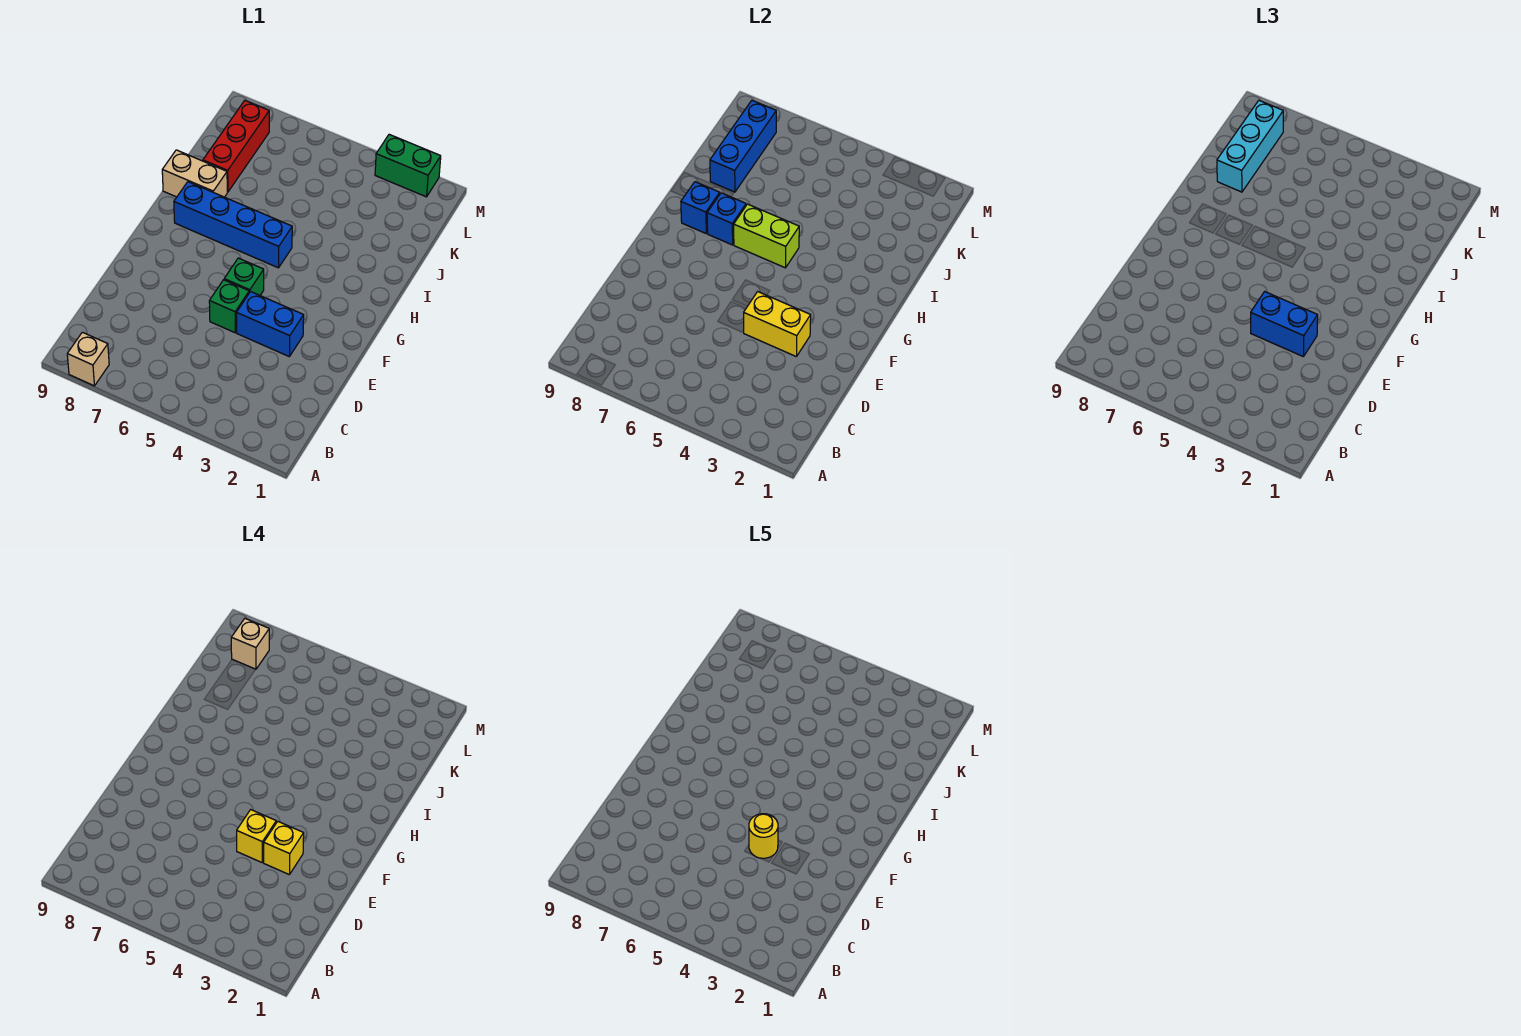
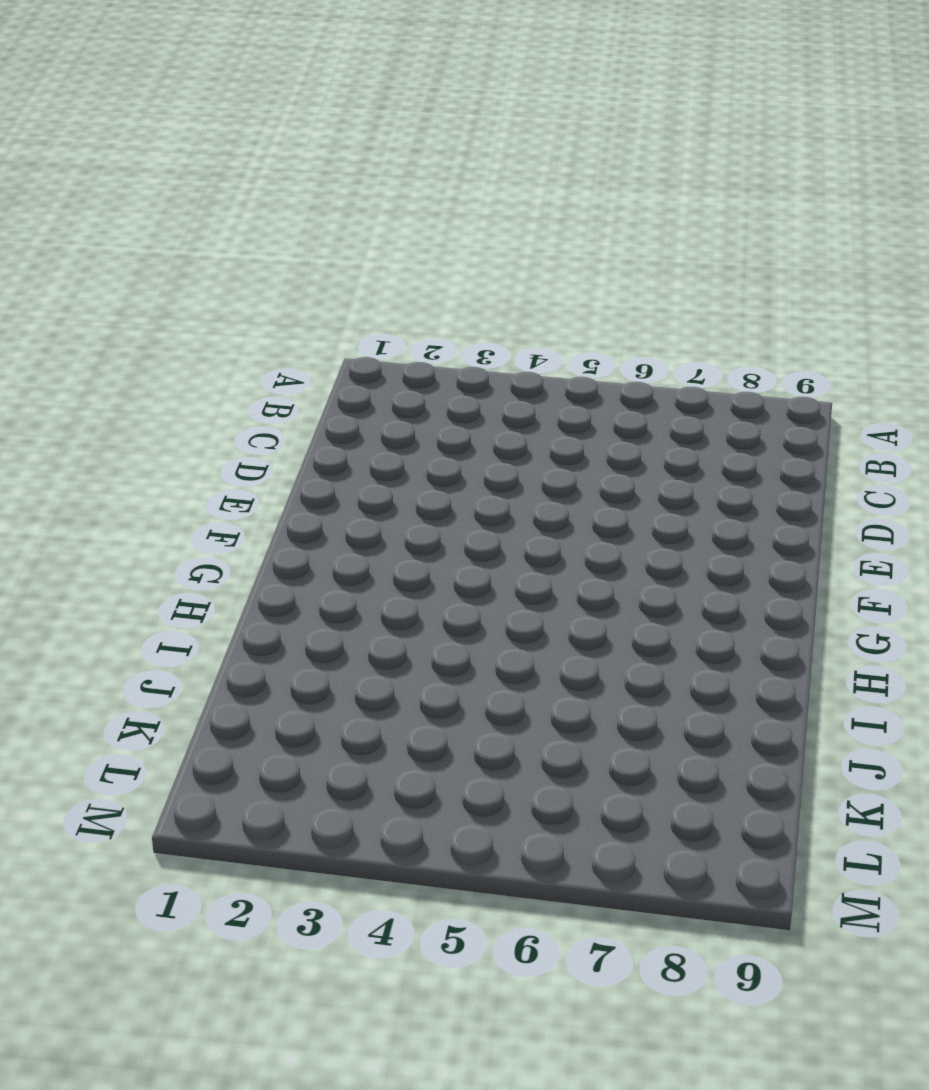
none -> tan brick A8 level 1
none -> blue brick E3:E4 level 1
none -> green brick E5 level 1

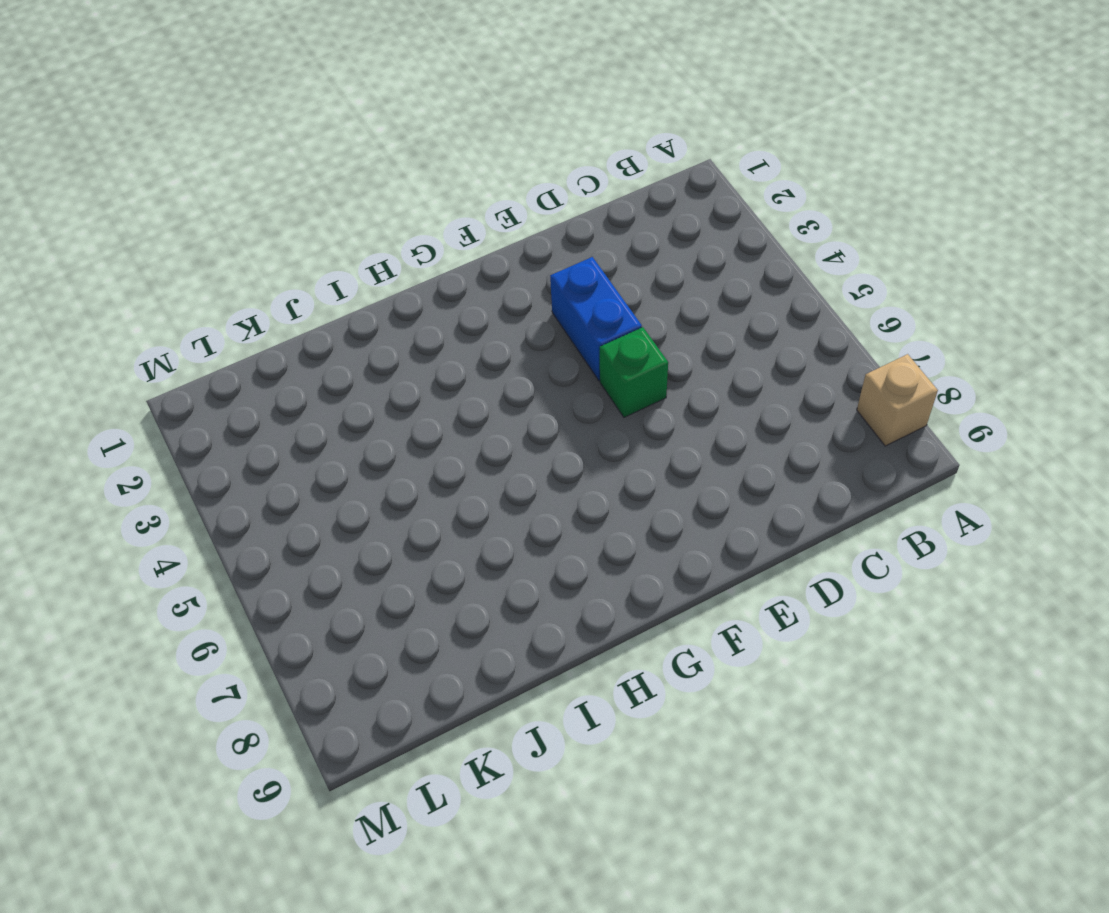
none -> green brick F5 level 1
none -> blue brick H5:H8 level 1
none -> tan brick I8:I9 level 1

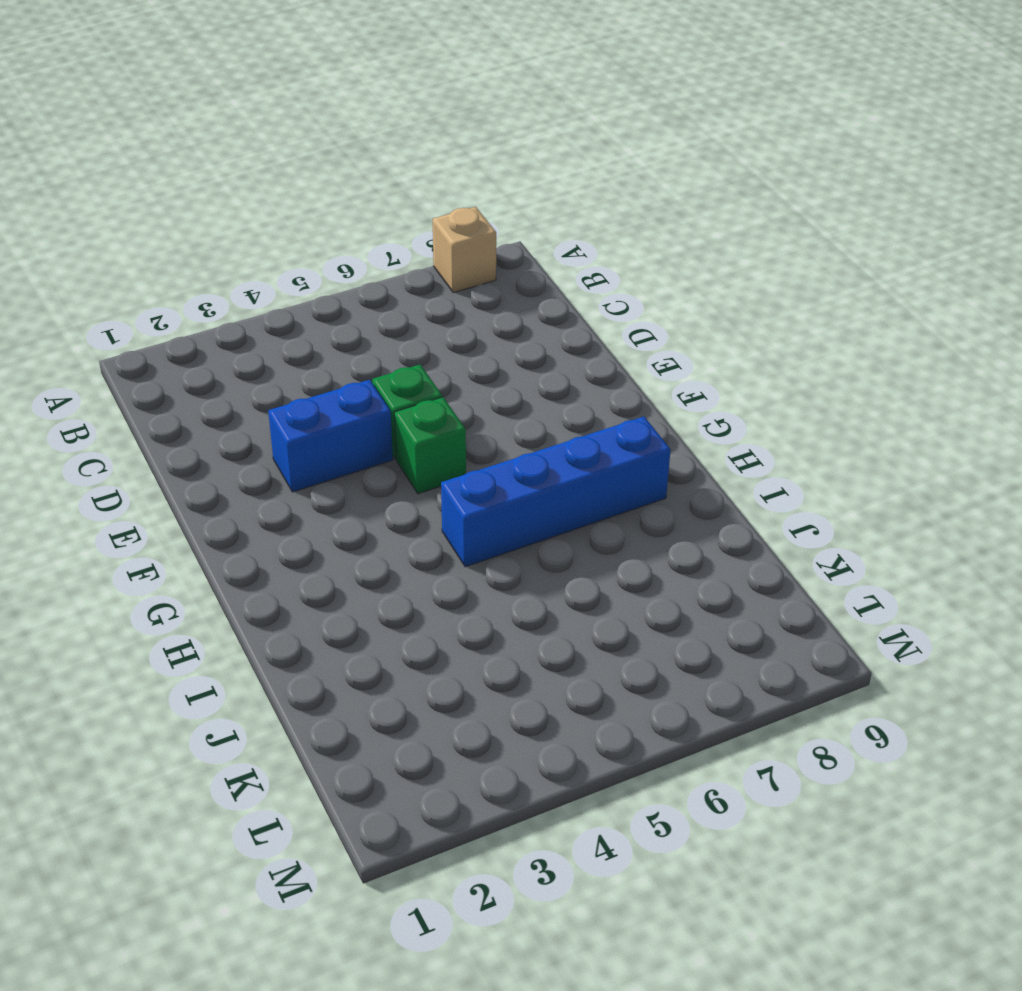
none -> tan brick I8:I9 level 1
none -> red brick J8:L8 level 1
none -> green brick M2:M3 level 1

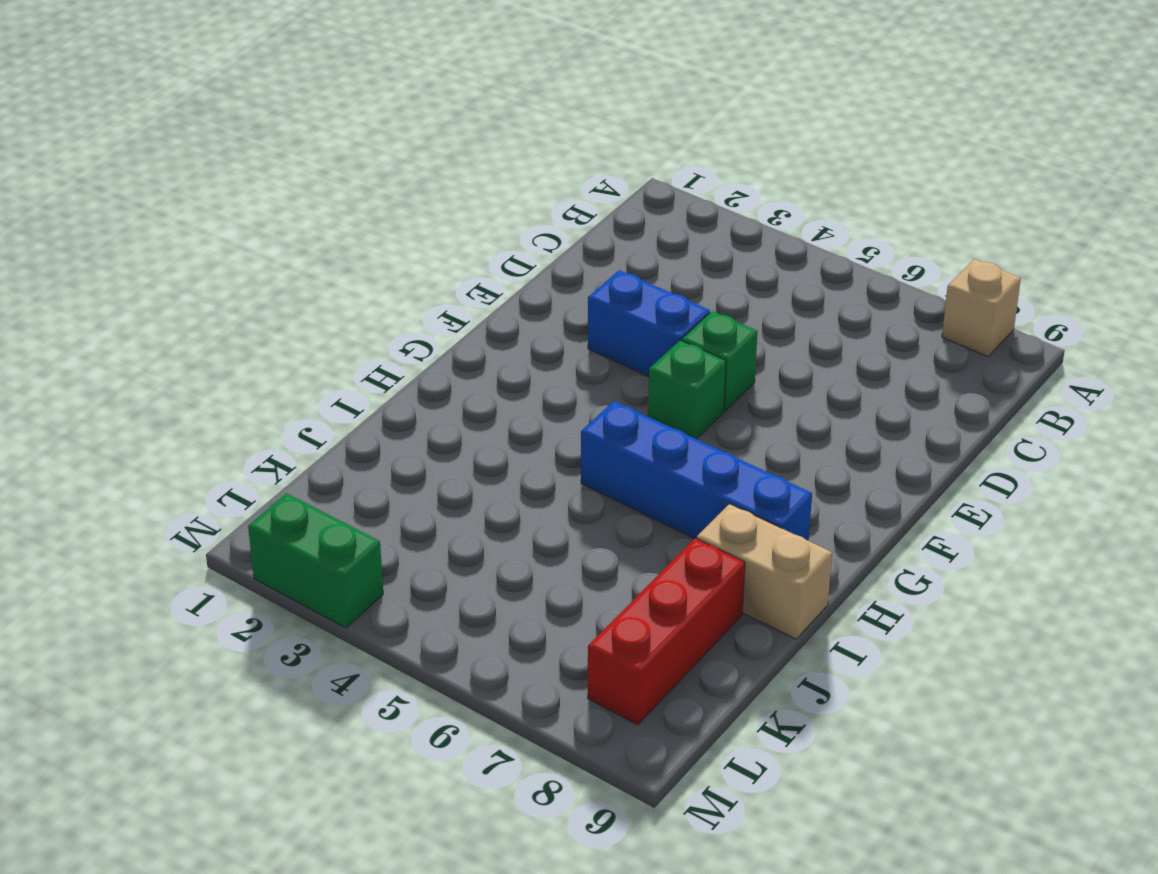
none -> yellow brick E3:E4 level 2
none -> lime brick H5:H6 level 2
none -> blue brick H7 level 2

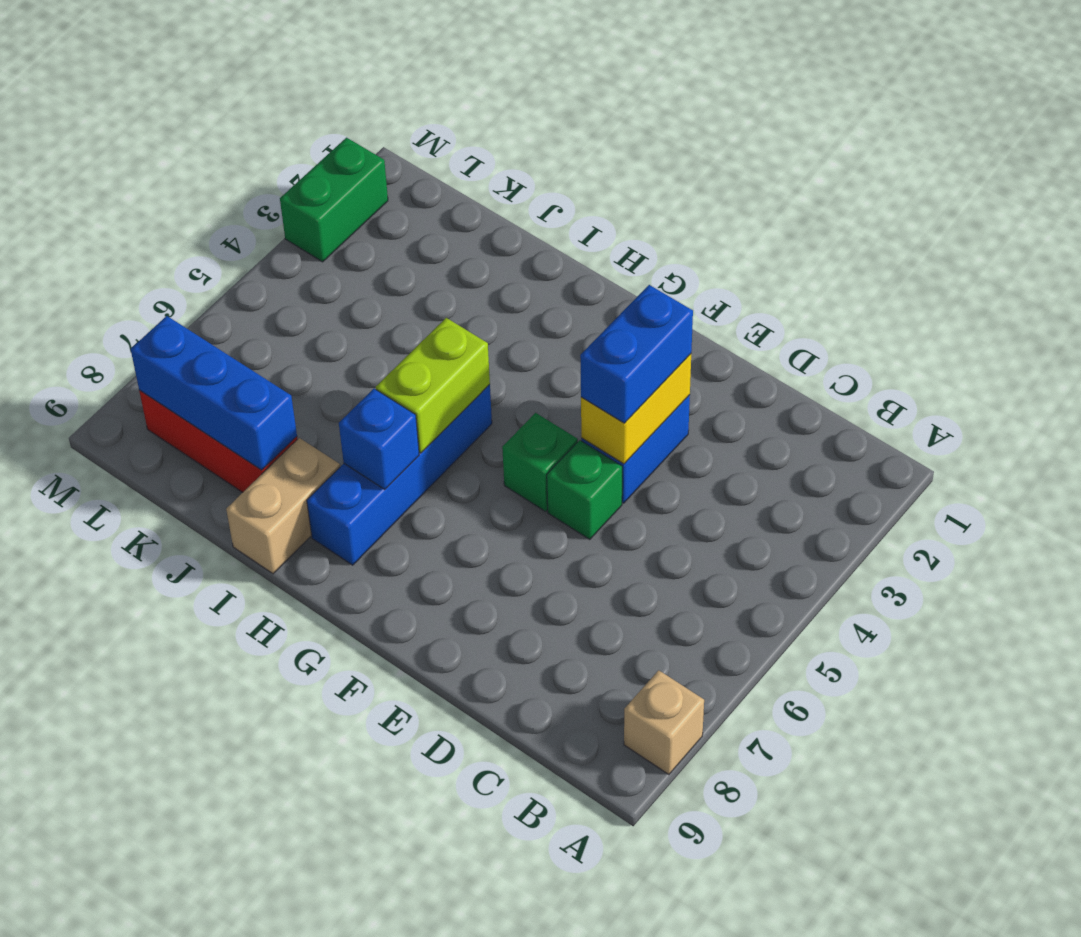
none -> blue brick H8 level 2
none -> cyan brick J8:L8 level 3
none -> yellow brick E3 level 4

